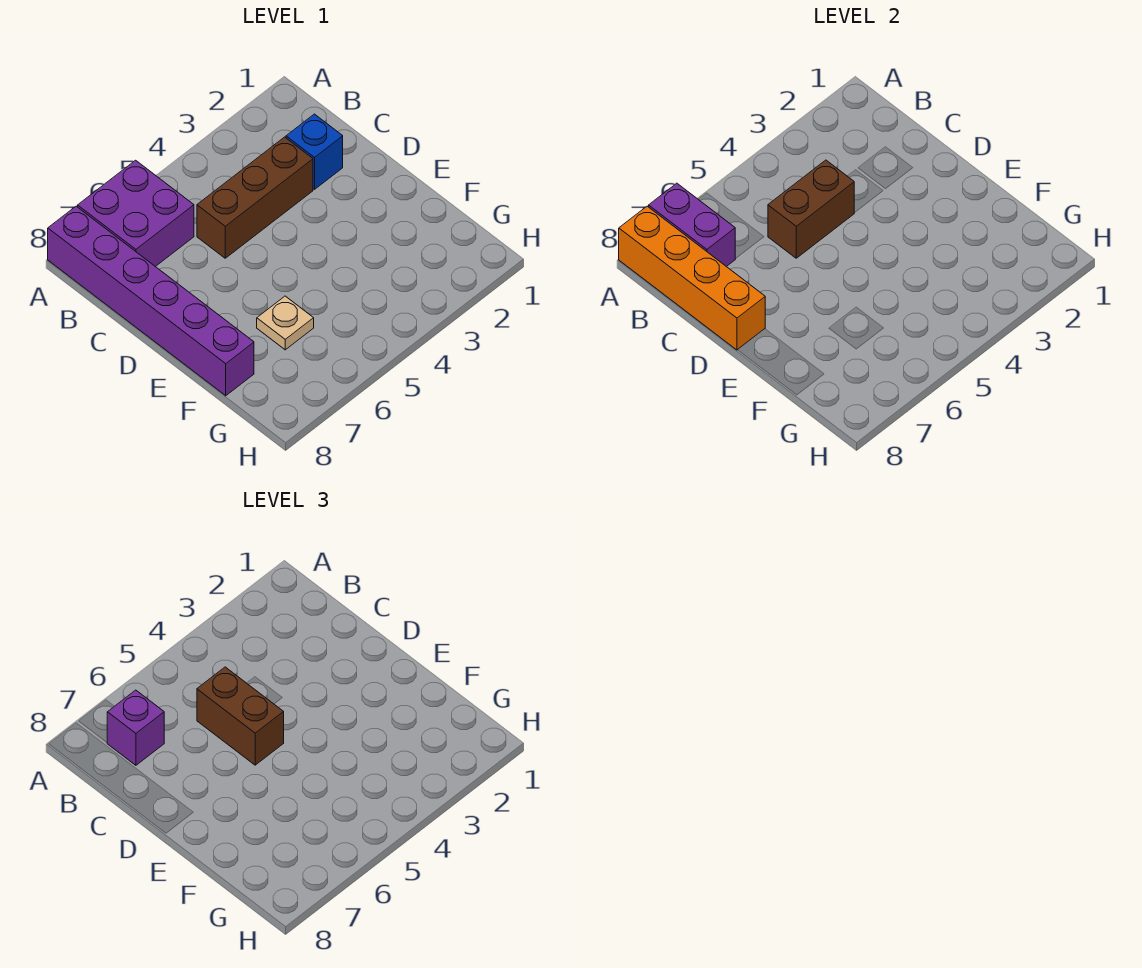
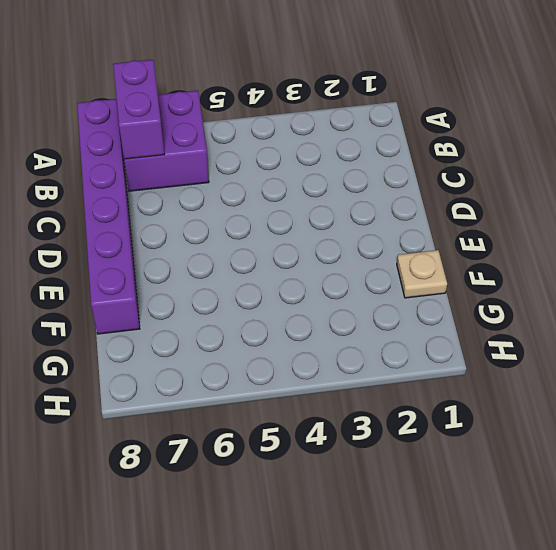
tan plate F1 level 1 -> tan plate F6 level 1
none -> blue brick C2 level 1
none -> brown brick C3:C5 level 1

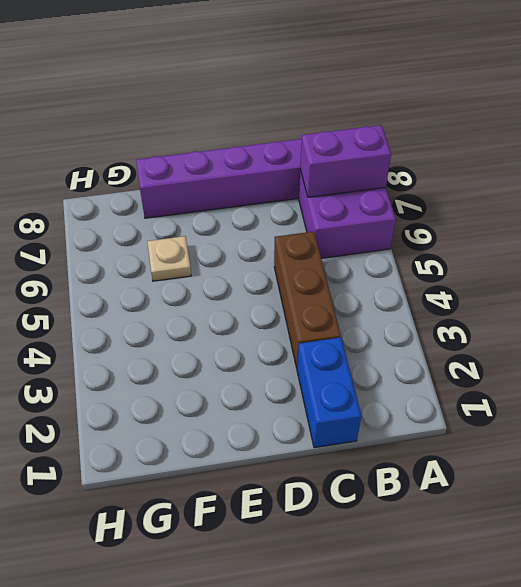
blue brick C1:C2 level 1 -> blue brick C2 level 1
none -> orange brick A8:D8 level 2
none -> brown brick C4:C5 level 2

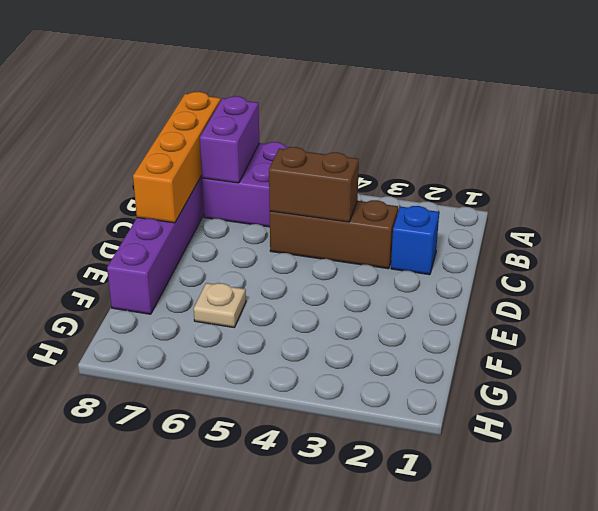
none -> purple brick B7 level 3
none -> brown brick C5:D5 level 3

